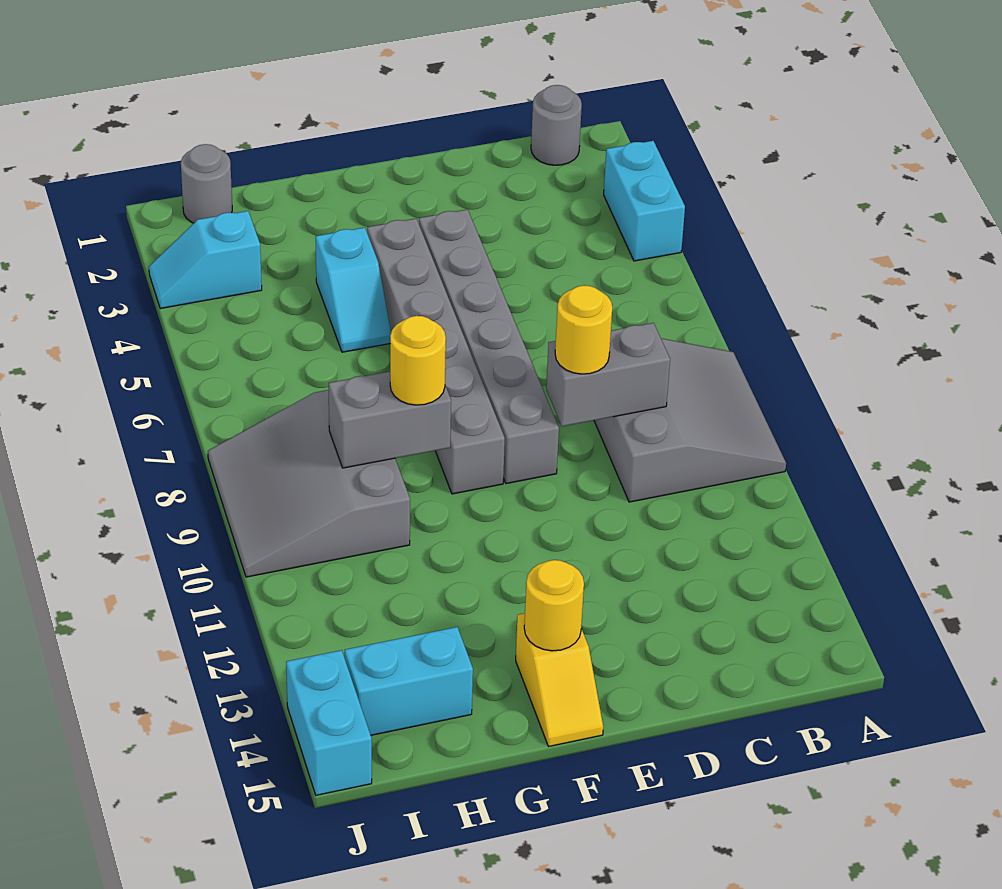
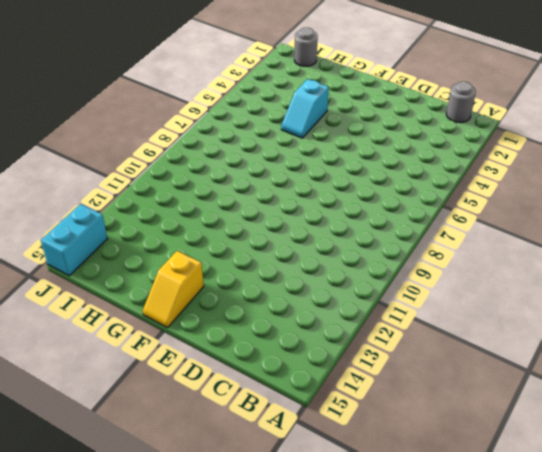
none -> cyan brick A3:A4 level 1
none -> grey slope A8:C10 level 1 top C
none -> grey brick E4:E9 level 1

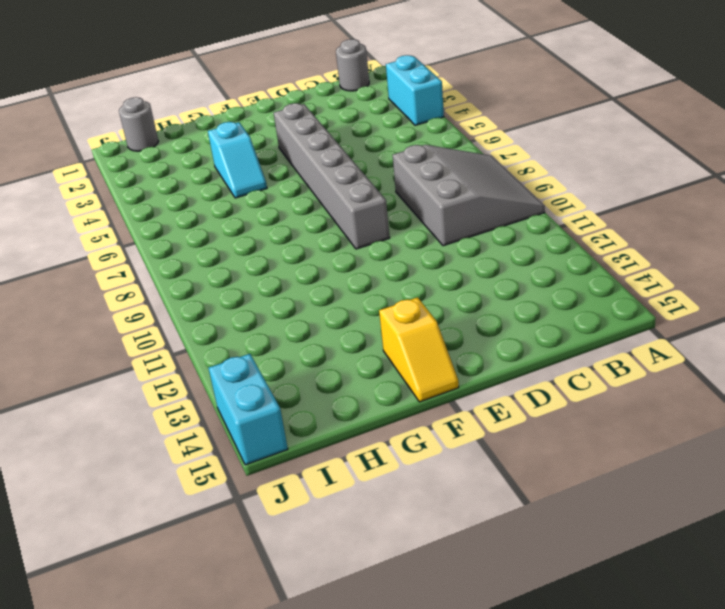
none -> grey brick F4:F9 level 1
none -> grey slope H8:J10 level 1 top H
none -> cyan brick H14:I14 level 1

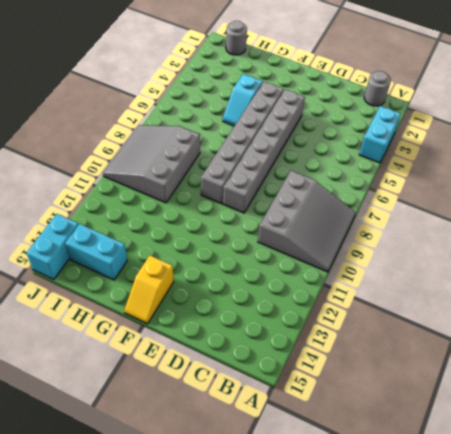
none -> cyan slope I3:J3 level 1 top I
none -> grey brick C9:D9 level 2
none -> yellow round brick F14 level 2

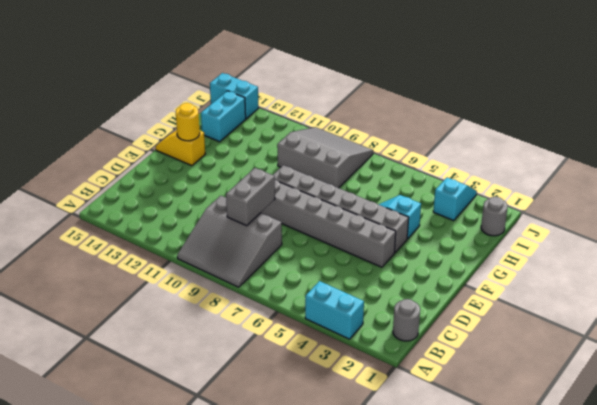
none -> grey brick G9:H9 level 2
none -> yellow round brick D9 level 3
none -> yellow round brick G9 level 3

